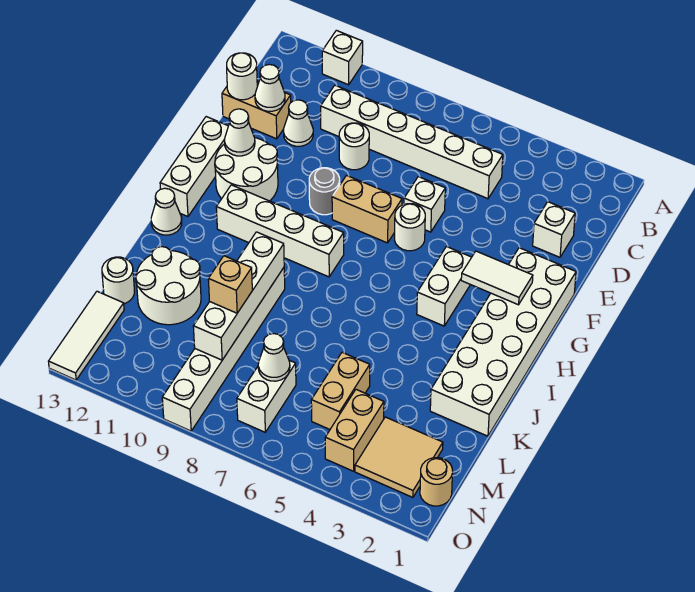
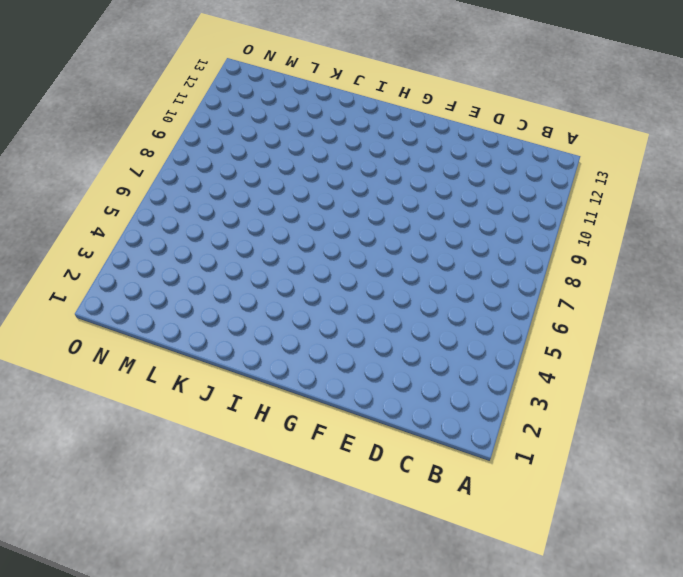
none -> white brick A11 level 1
none -> white brick C5:C10 level 1
none -> white brick D2 level 1
none -> white round brick D9 level 1

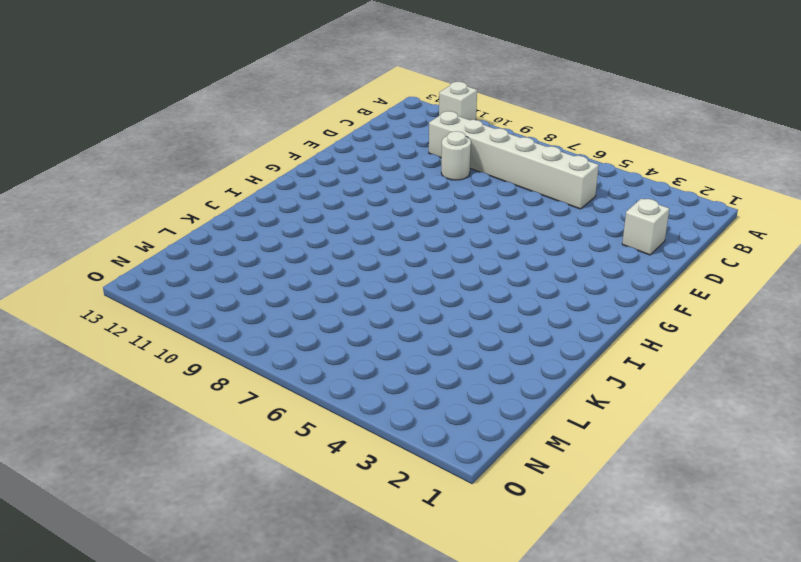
none -> white cone D11 level 1
none -> tan brick D12:D13 level 1
none -> white brick E6 level 1
none -> white brick F1:K2 level 1

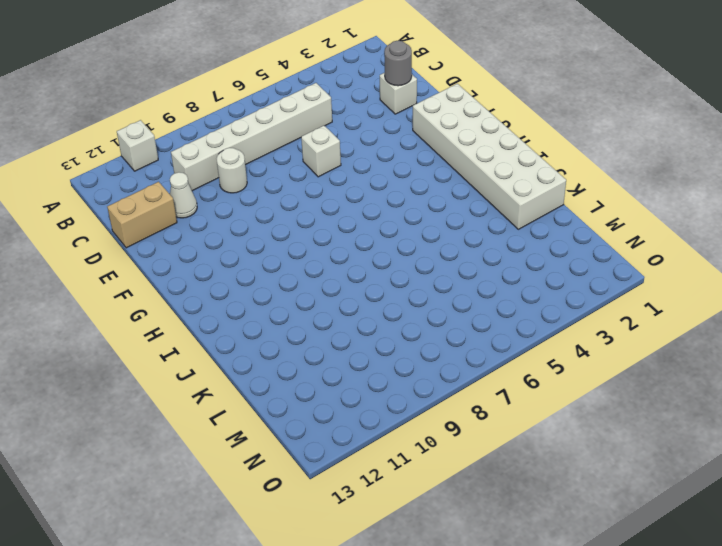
grey round brick D2 level 2 -> grey round brick F9 level 1
none -> white round brick F6 level 1
none -> tan brick F7:F8 level 1
none -> white round brick F11:G12 level 1
none -> white brick F13:H13 level 1

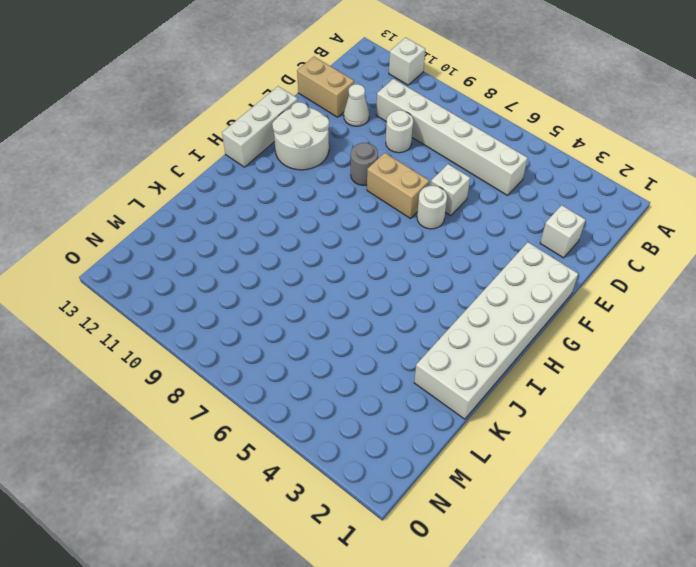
none -> white brick G4:H4 level 1
none -> white brick H8:H11 level 1
none -> white cone I13 level 1
none -> white brick J9:O9 level 1

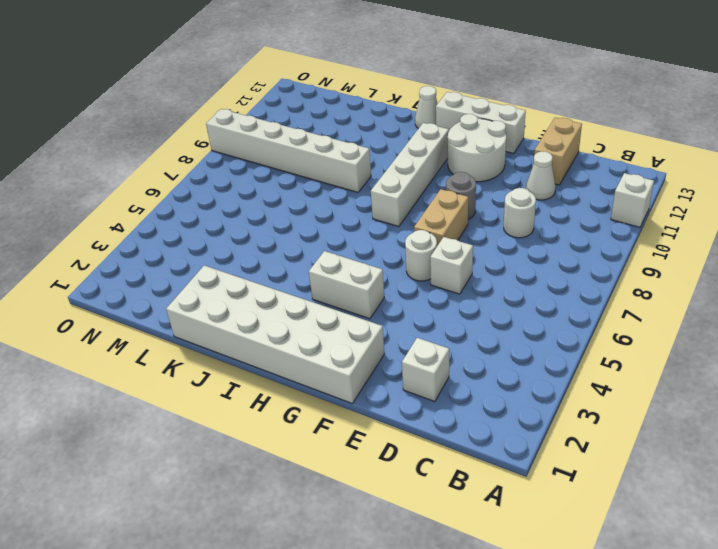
none -> white brick C5:C10 level 1
none -> white round brick K11:L12 level 1
none -> tan brick L5:M5 level 1
none -> white round brick L13 level 1

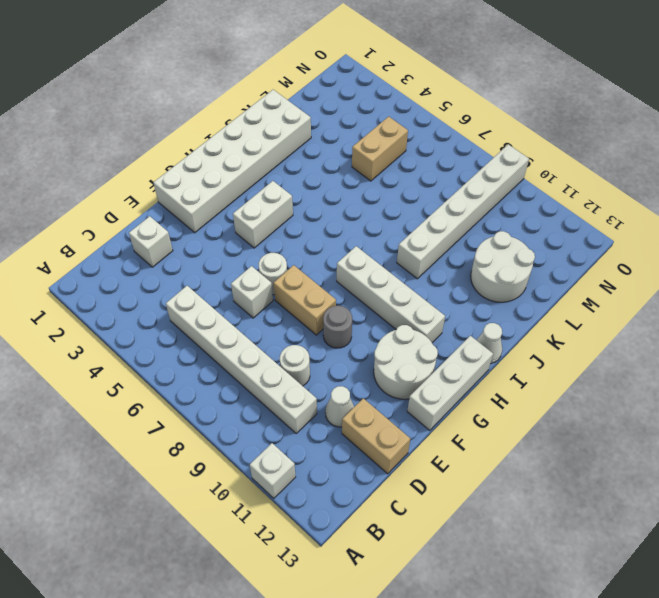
none -> white round brick L13 level 1
none -> tan tile M2:N3 level 1
none -> tan brick M4:N4 level 1
none -> white brick M7:N7 level 1

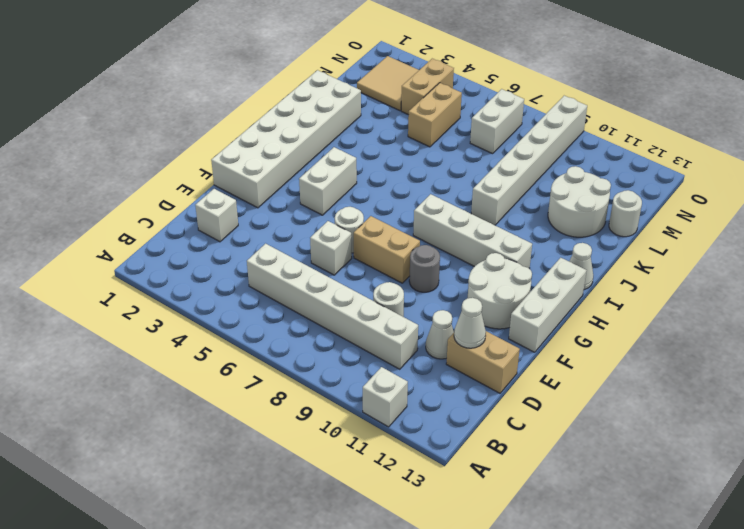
none -> white tile M13:O13 level 1
none -> tan round brick N1 level 1
none -> white round brick D13 level 2
none -> white cone F12 level 2

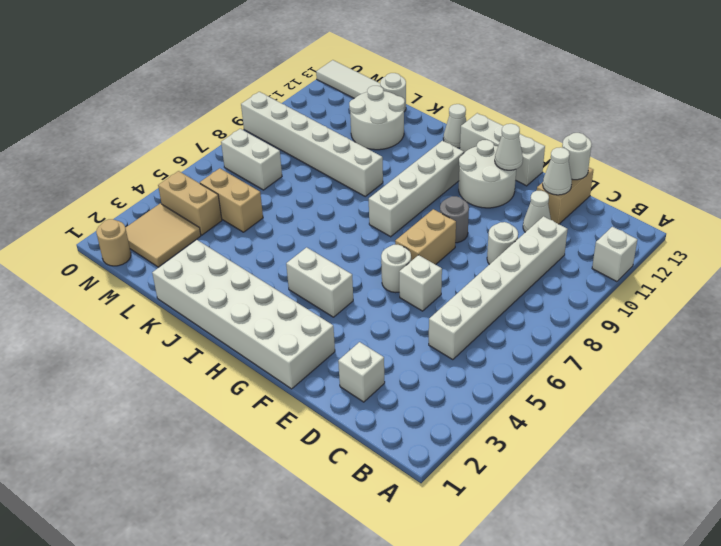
none -> white tile G2:G3 level 2
none -> white brick J9:M9 level 2
none -> white cone M7 level 2
none -> tan brick L9 level 3

